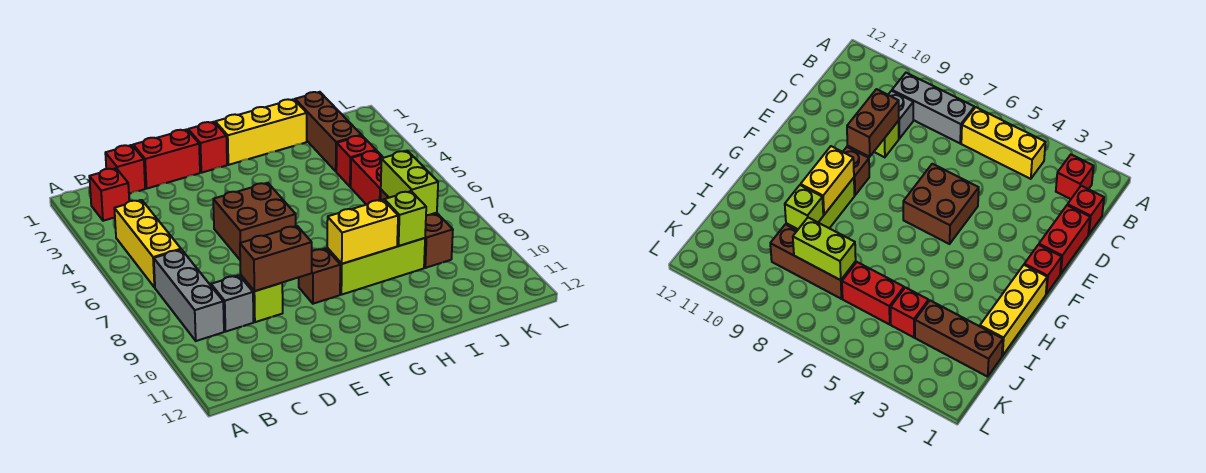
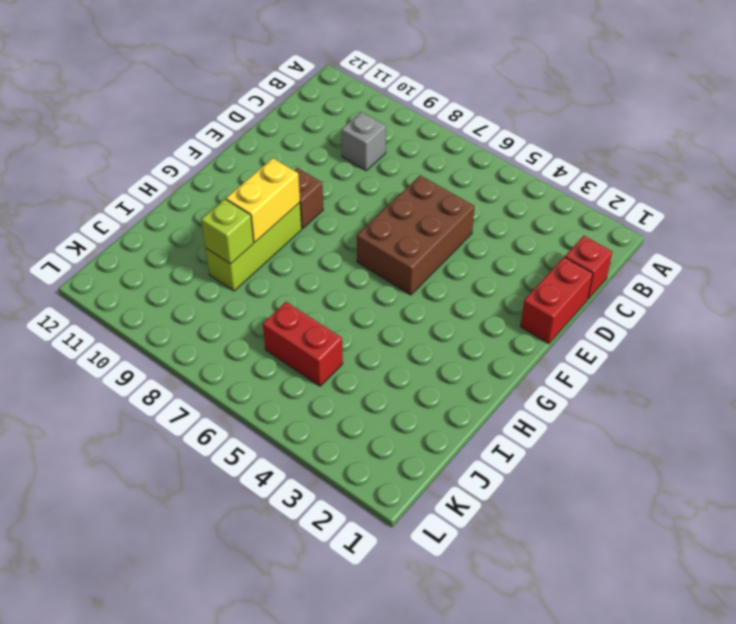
brown brick D5:F6 level 1 -> brown brick E5:F6 level 1
none -> red brick B2 level 1
none -> yellow brick B4:B6 level 1
none -> grey brick B7:B9 level 1

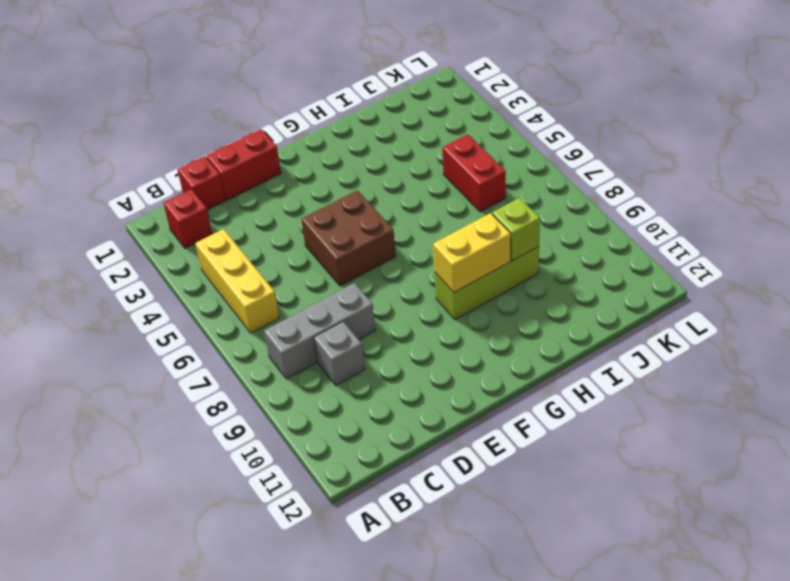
grey brick B8:D8 level 1 -> grey brick B7:B9 level 1
none -> lime brick D9 level 1
none -> red brick F1 level 1
none -> brown brick F9 level 1

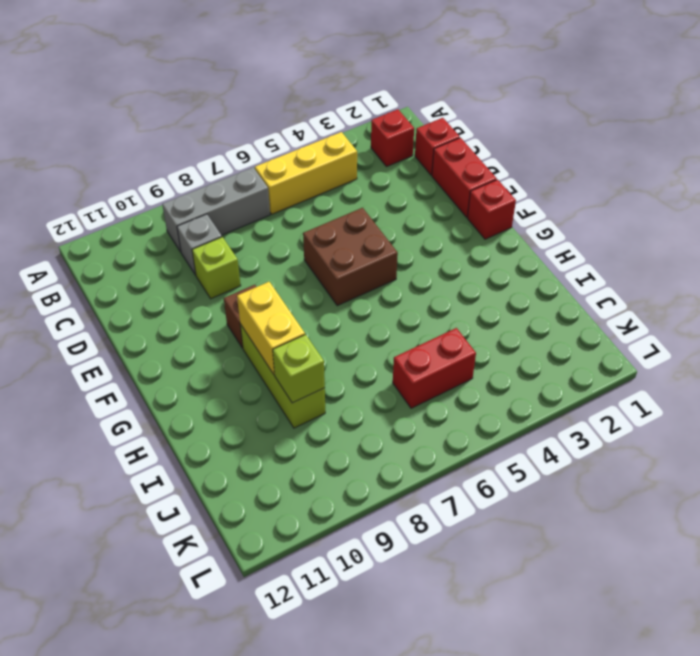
none -> yellow brick G1:I1 level 1
none -> brown brick J1:J3 level 1
none -> red brick J4 level 1

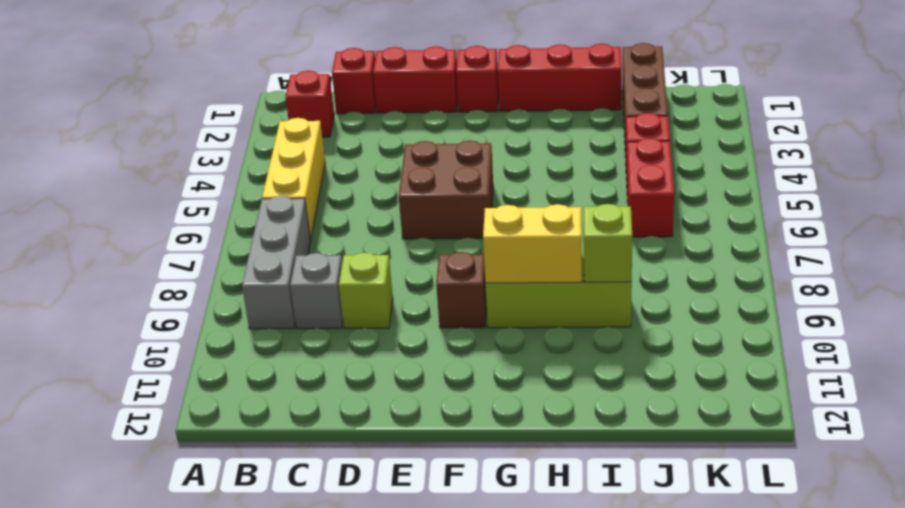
red brick G1:I1 level 1 -> yellow brick G1:I1 level 1
none -> brown brick J7:J9 level 1
none -> brown brick D9:E9 level 2
none -> lime brick J7:J8 level 2

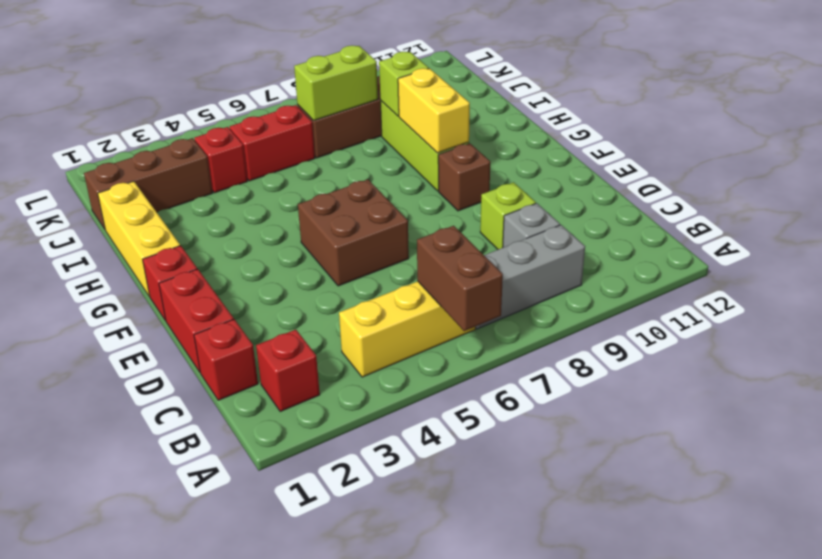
brown brick A6:B6 level 2 -> brown brick D9:E9 level 2

